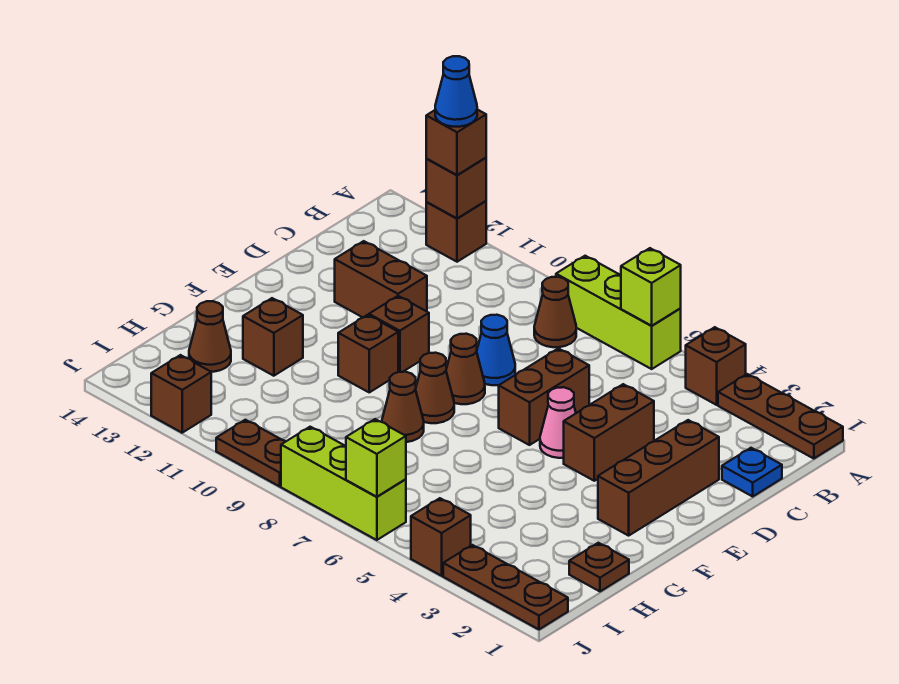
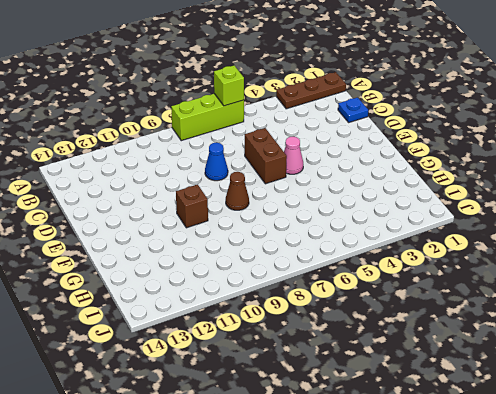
none -> brown brick A4 level 1
none -> brown brick A12 level 1
none -> brown cone B8 level 1
none -> brown brick D2:F2 level 1

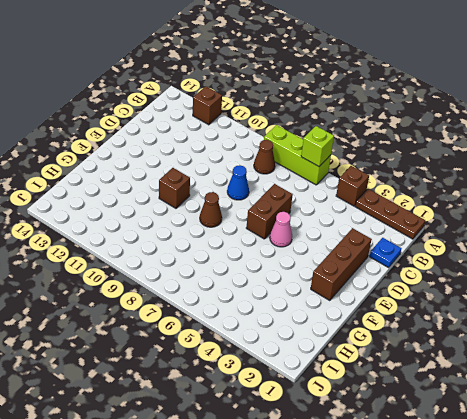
none -> brown brick D4:E4 level 1
none -> brown brick D11:D12 level 1
none -> brown cone E8 level 1
none -> brown brick E10 level 1

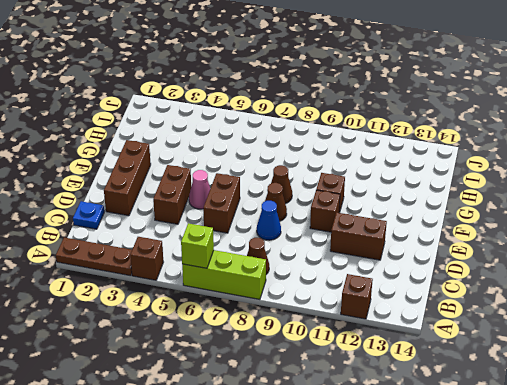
none -> brown cone G8 level 1
none -> brown brick G12 level 1
none -> brown plate H1 level 1
none -> brown cone H13 level 1

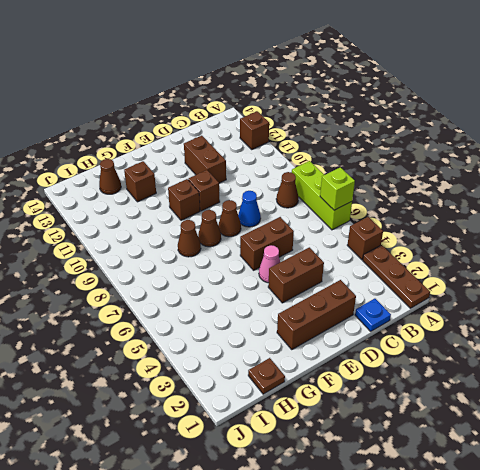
none -> brown plate J1:J3 level 1
none -> brown brick J4 level 1
none -> lime brick J6:J8 level 1
none -> brown plate J9:J10 level 1

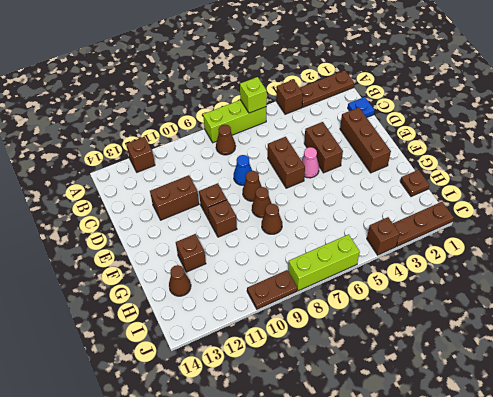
none -> brown brick J12 level 1
none -> brown brick A12 level 2
none -> lime brick J6 level 2
none -> brown brick A12 level 3

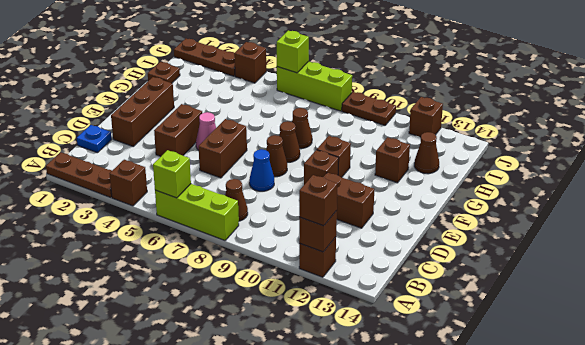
none -> blue cone A12 level 4

